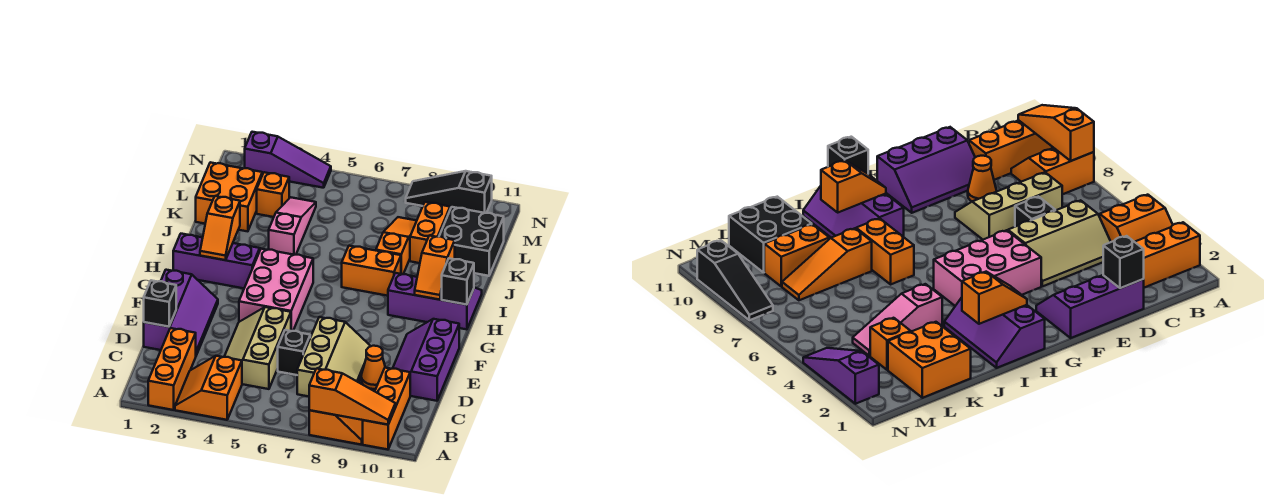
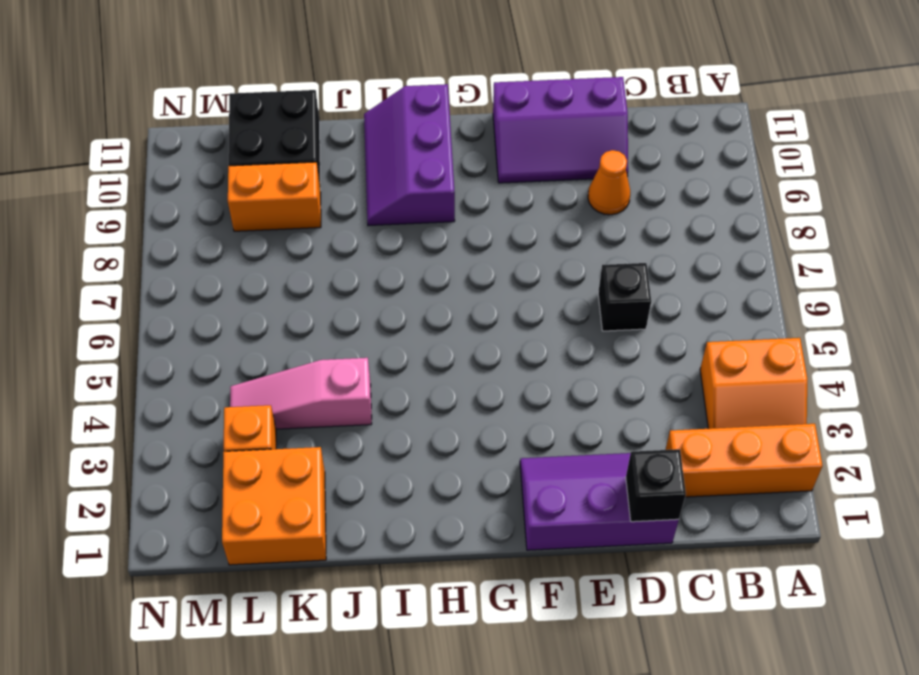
none -> orange slope A8:B9 level 1 top 8
none -> orange brick A10:C10 level 1
none -> tan slope C4:E5 level 1 top 5

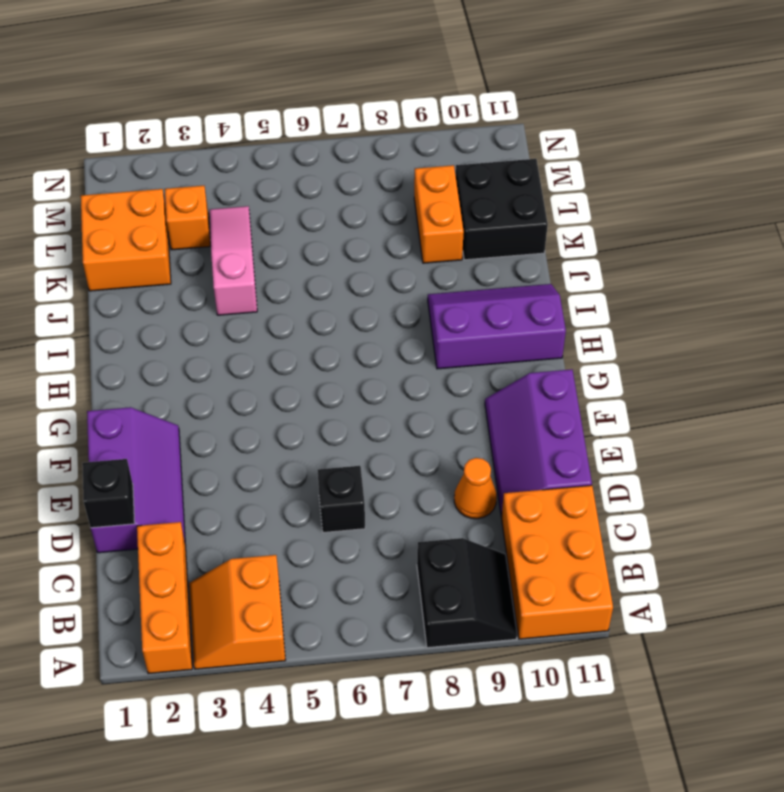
black slope A8:B9 level 1 top 8 -> orange slope A8:B9 level 1 top 8
orange brick A10:C11 level 1 -> orange brick A10:C10 level 1
none -> tan slope C4:E5 level 1 top 5
none -> tan slope C7:E8 level 1 top 7
none -> pink brick F4:H5 level 1

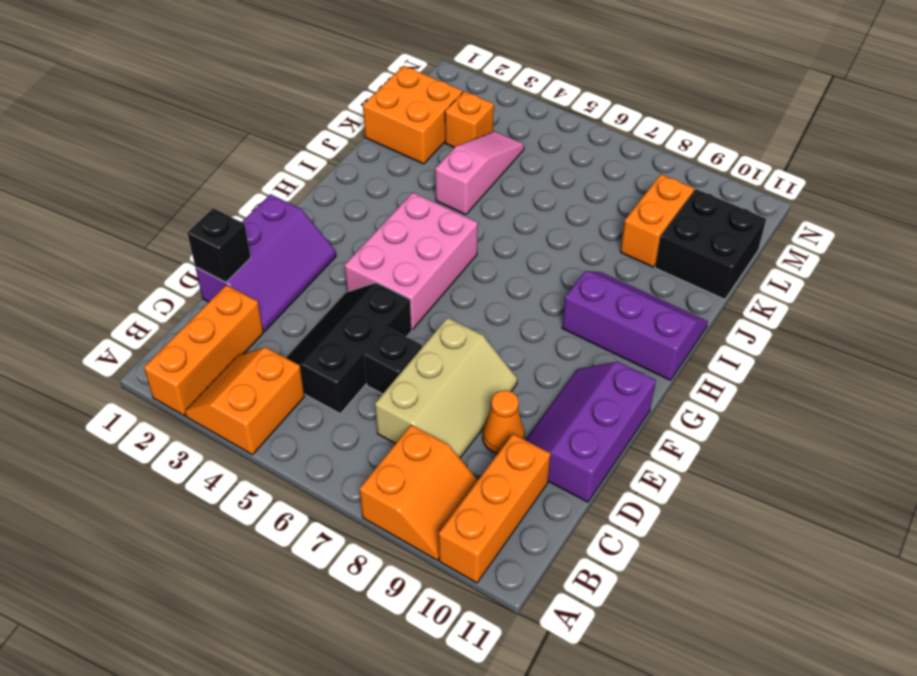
black slope C4:E5 level 1 top 5 -> tan slope C4:E5 level 1 top 5
none -> purple slope H1:I3 level 1 top H
none -> orange brick I7:I8 level 1
none -> orange slope J8:L8 level 1 top J

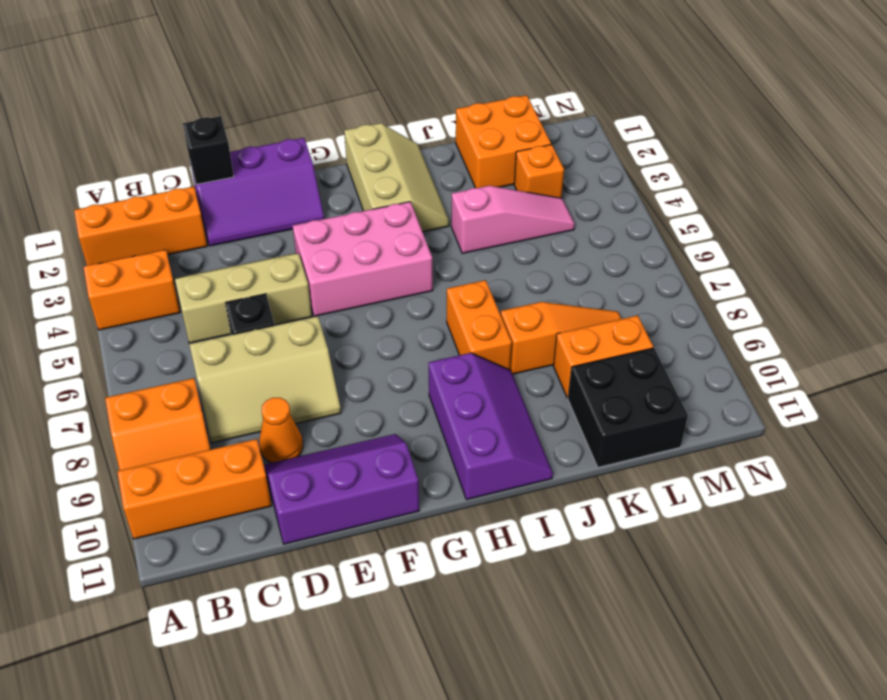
tan slope H1:I3 level 1 top H -> purple slope H1:I3 level 1 top H
none -> purple slope N2:N4 level 1 top 2
none -> black slope N8:N10 level 1 top 10
none -> orange slope A8:A10 level 2 top 8

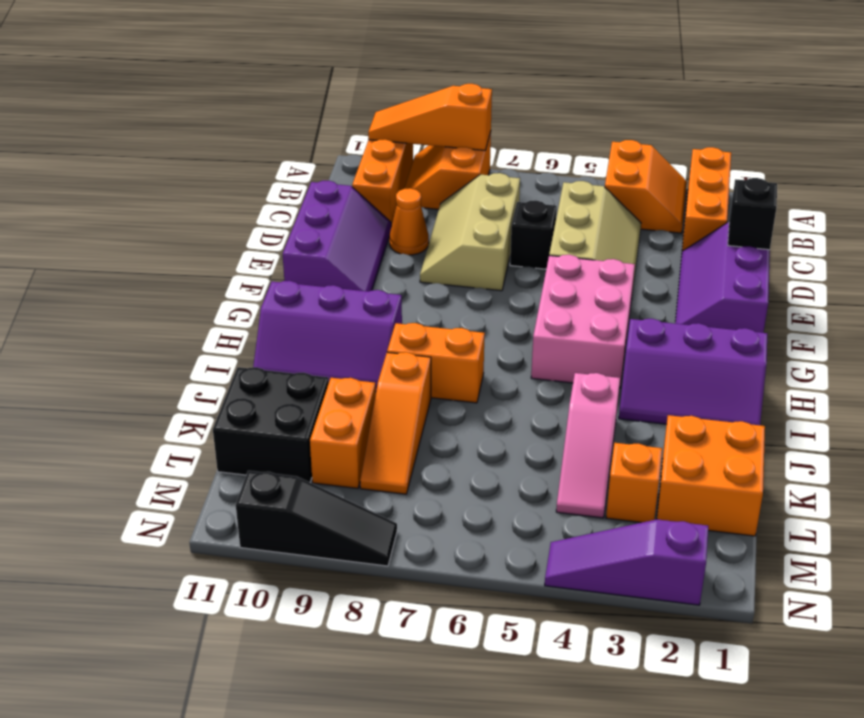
none -> orange slope H2:I2 level 2 top I
none -> orange slope H10:I10 level 2 top I
none -> black brick H11 level 2

